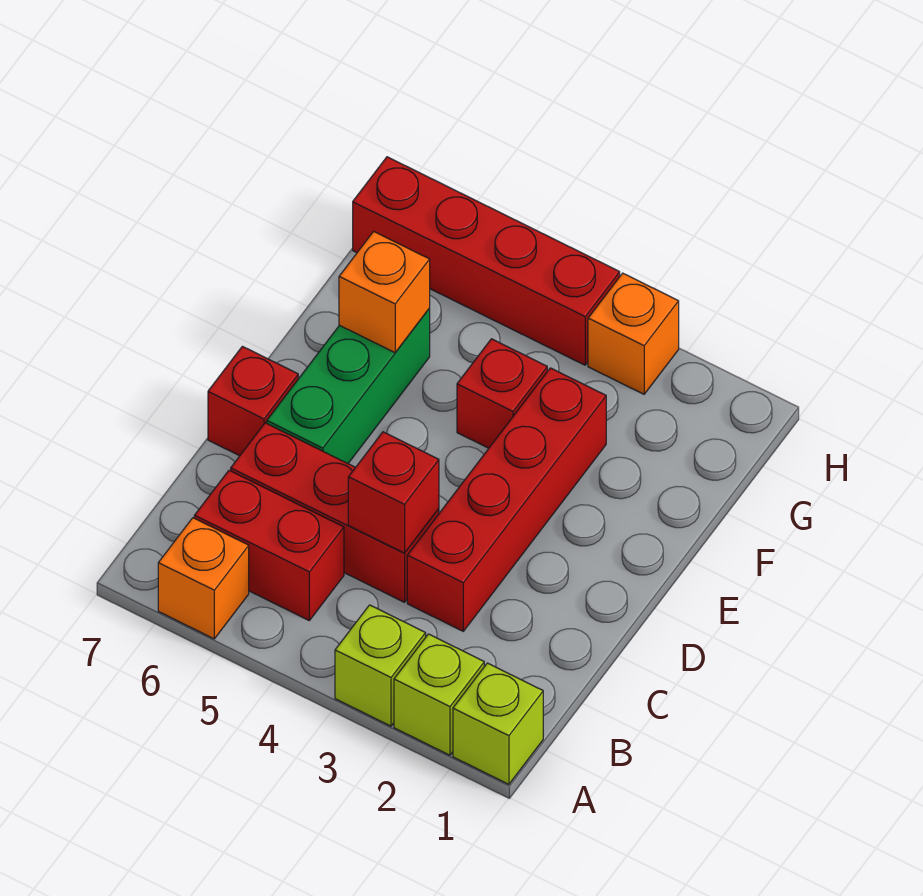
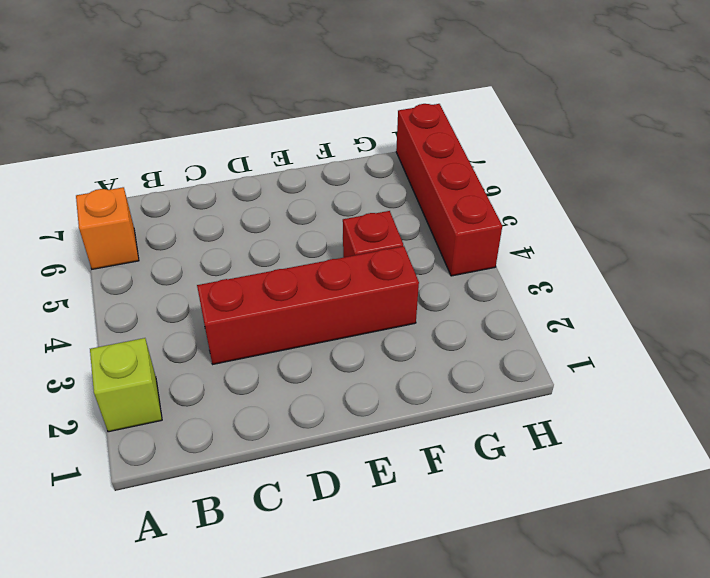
none -> lime brick A1 level 1
none -> lime brick A3 level 1
none -> red brick B5:B6 level 1

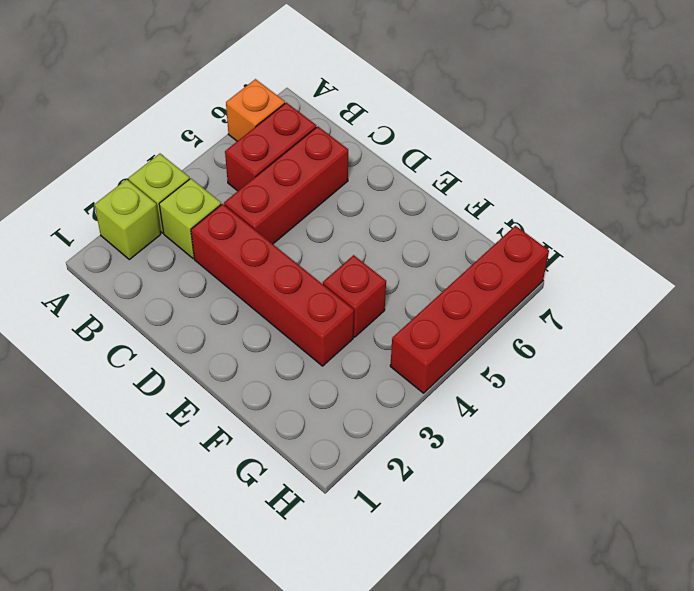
lime brick B3 level 1 -> lime brick A1 level 1
none -> green brick D6:F6 level 1
none -> red brick D7 level 1
none -> orange brick H3 level 1

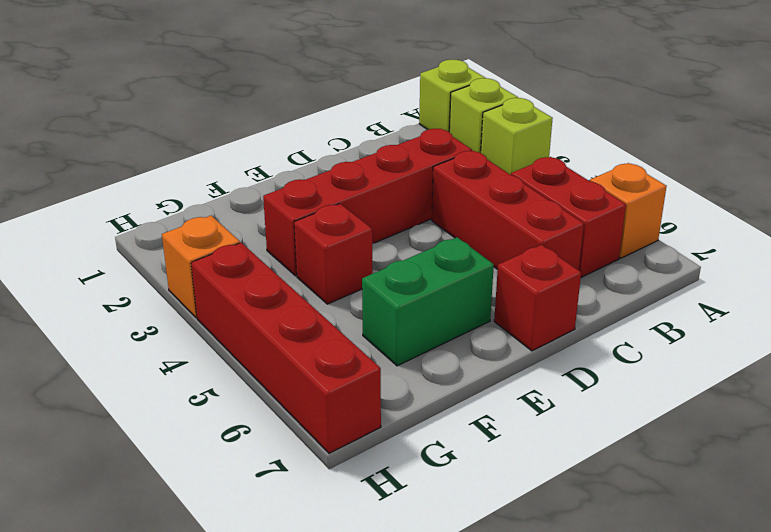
green brick E6:F6 level 1 -> green brick D6:F6 level 1
none -> red brick C4 level 2
none -> orange brick F6 level 2

